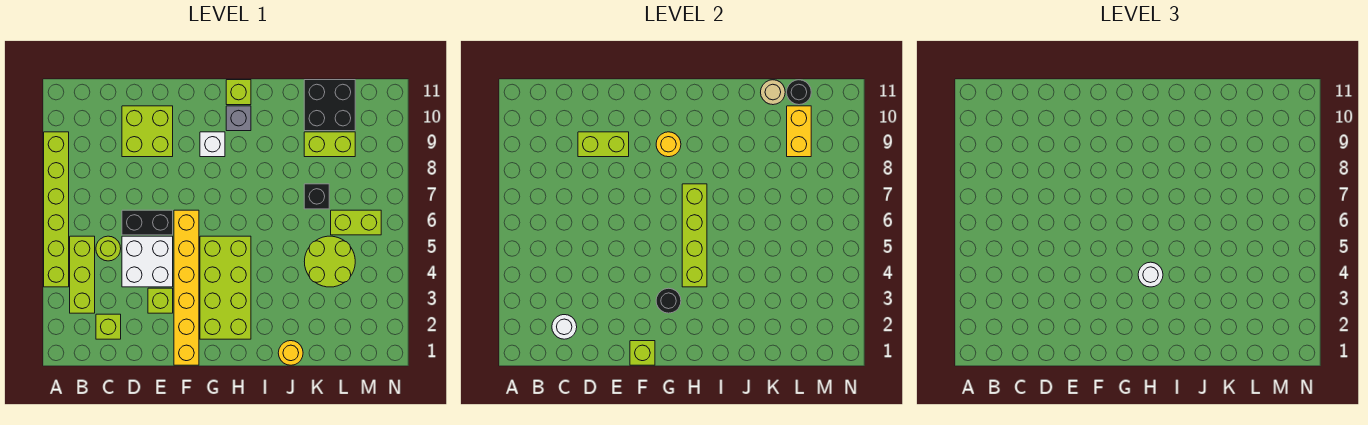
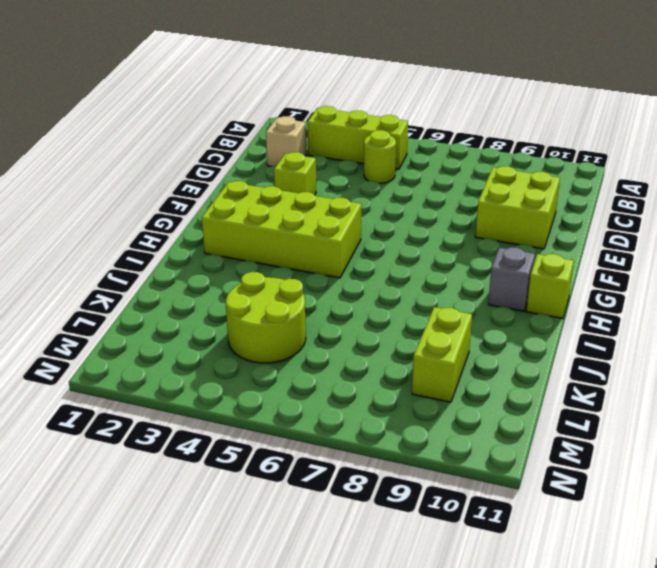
tan brick C2 level 1 -> lime brick C2 level 1
none -> lime brick A4:A9 level 1
none -> white brick D4:E5 level 1
none -> black brick D6:E6 level 1

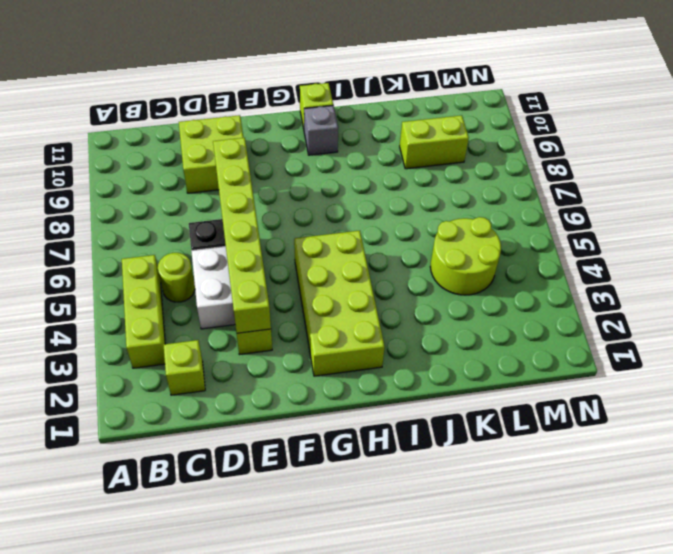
lime brick E3:E8 level 2 -> lime brick A4:A9 level 1
none -> yellow brick F1:F6 level 1
none -> white brick G9 level 1
none -> yellow round brick J1 level 1

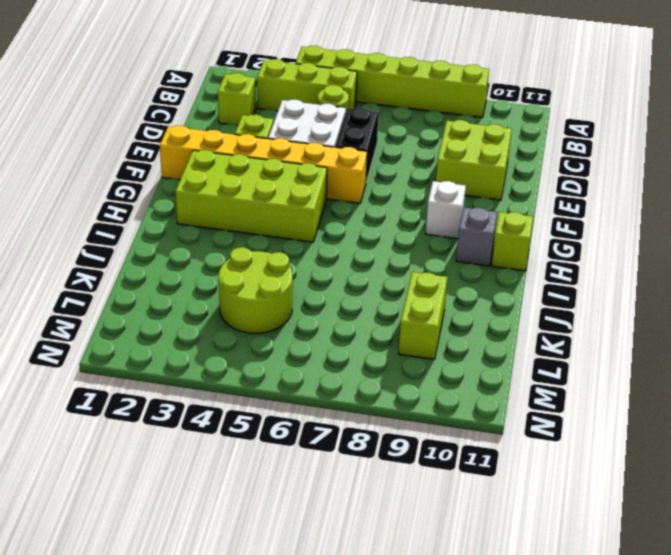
none -> yellow round brick J1 level 1
none -> black brick K7 level 1
none -> black brick K10:L11 level 1

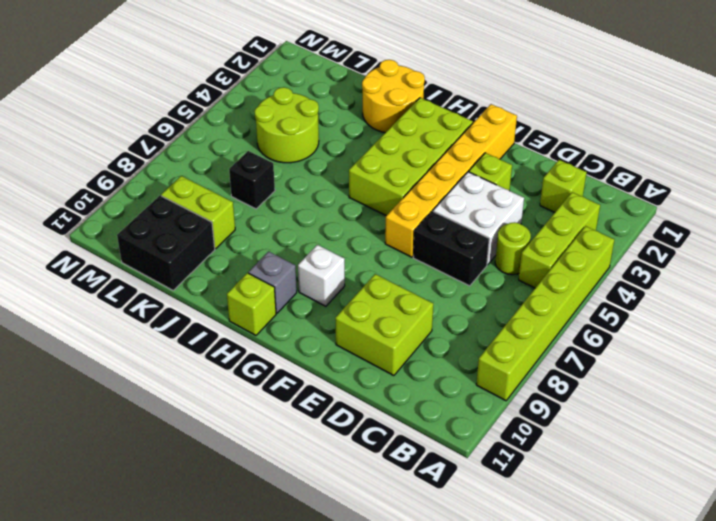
yellow round brick I1:J2 level 1 -> yellow round brick J1 level 1
none -> lime brick L6:M6 level 1
none -> white round brick C2 level 2
none -> lime brick D9:E9 level 2

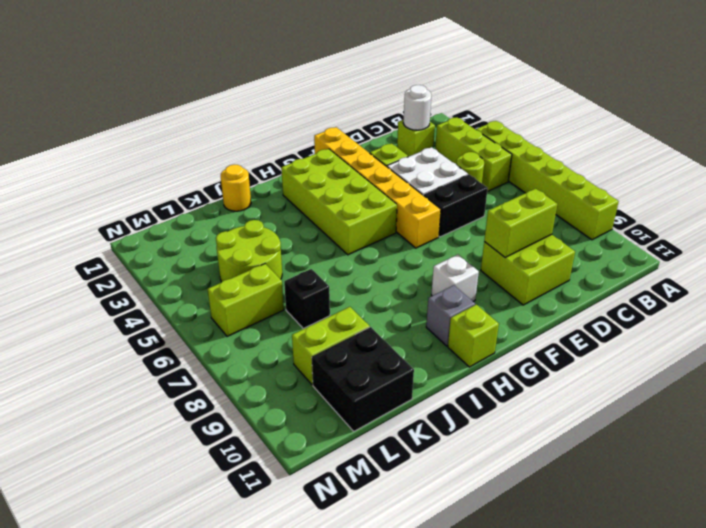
none -> lime brick F1 level 2
none -> black round brick G3 level 2
none -> yellow round brick G9 level 2

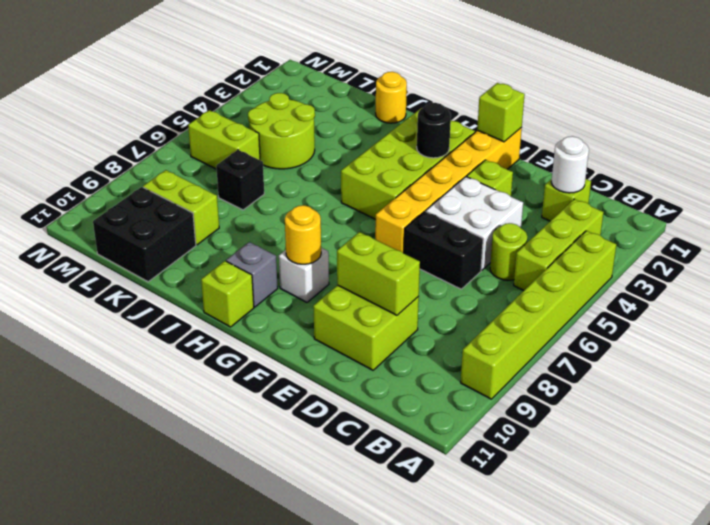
none -> lime brick H4:H7 level 2
none -> tan round brick K11 level 2
none -> yellow brick L9:L10 level 2

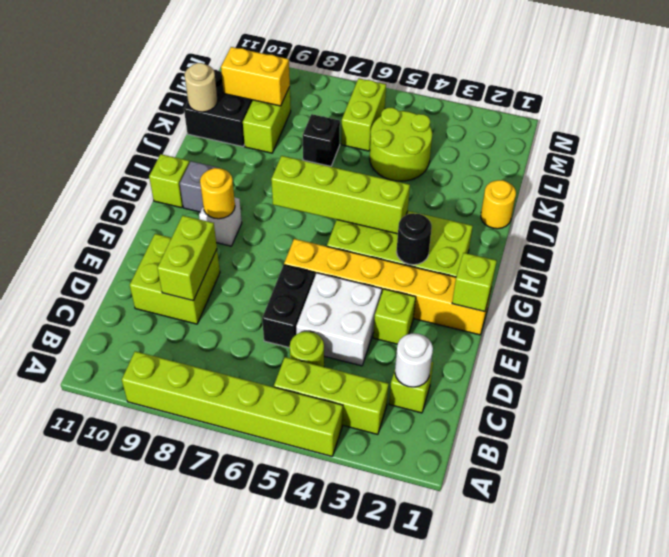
none -> black round brick L11 level 2
none -> white round brick H4 level 3

